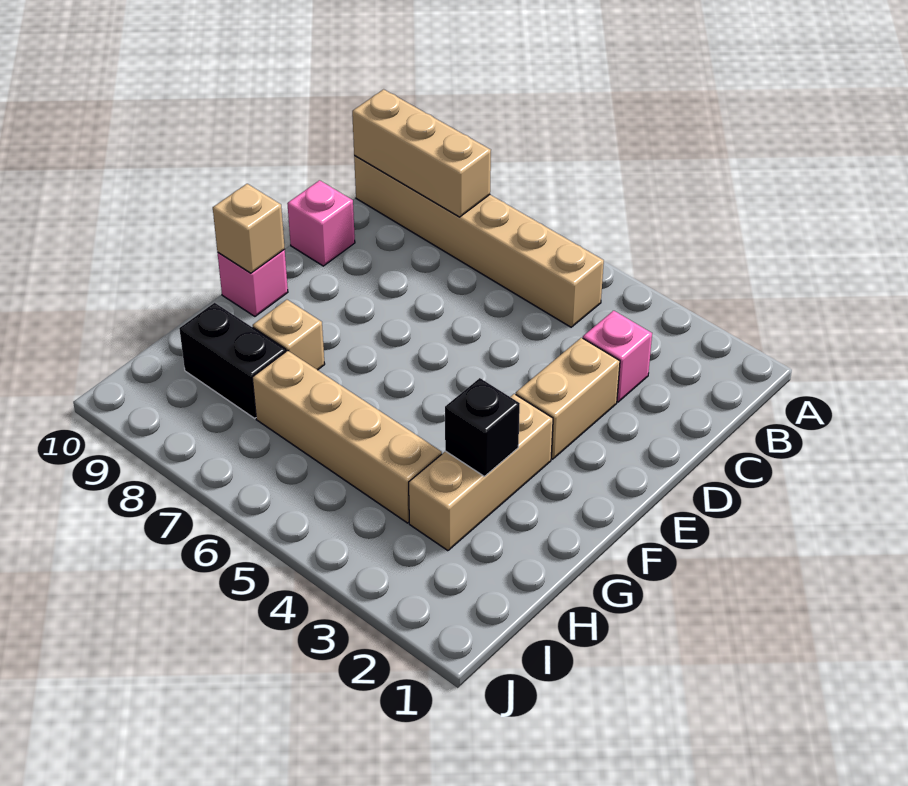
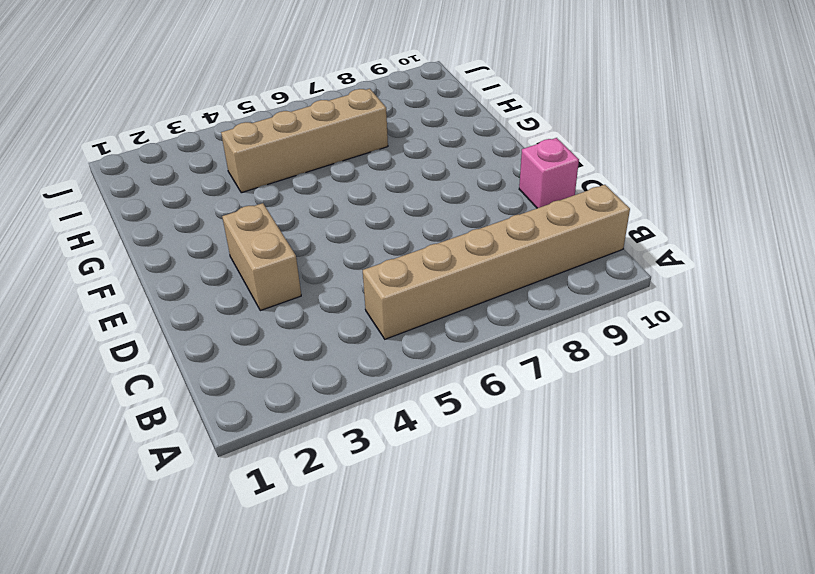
none -> pink brick C3 level 1
none -> tan brick F3:H3 level 1
none -> pink brick F10 level 1

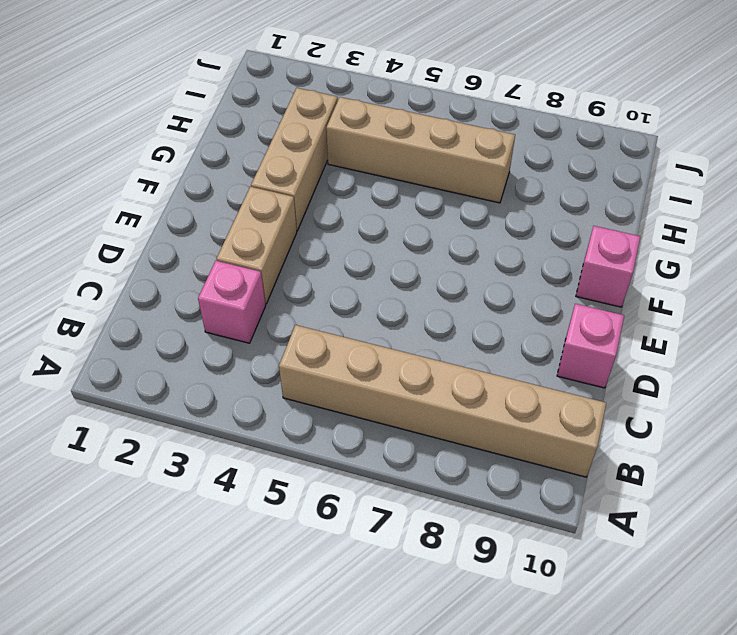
none -> tan brick G8 level 1
none -> black brick H8:H9 level 1
none -> tan brick B8:B10 level 2

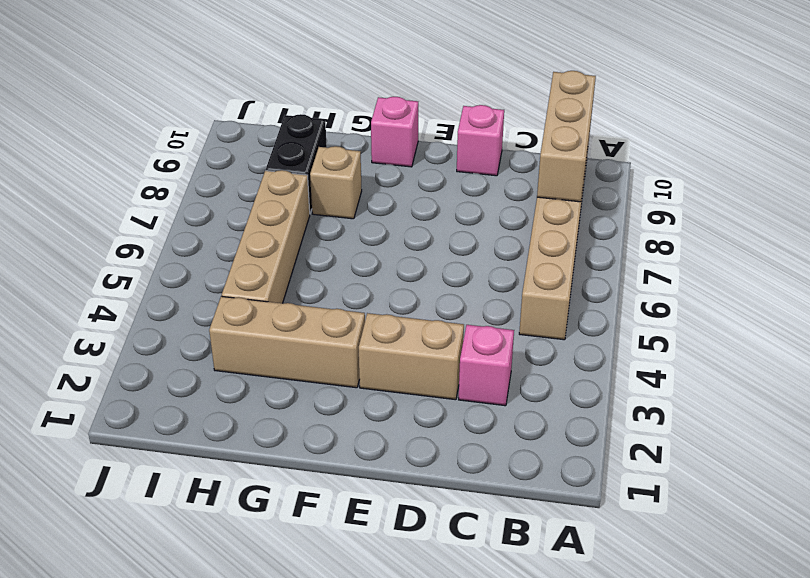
none -> tan brick F10 level 2
none -> black brick G3 level 2

